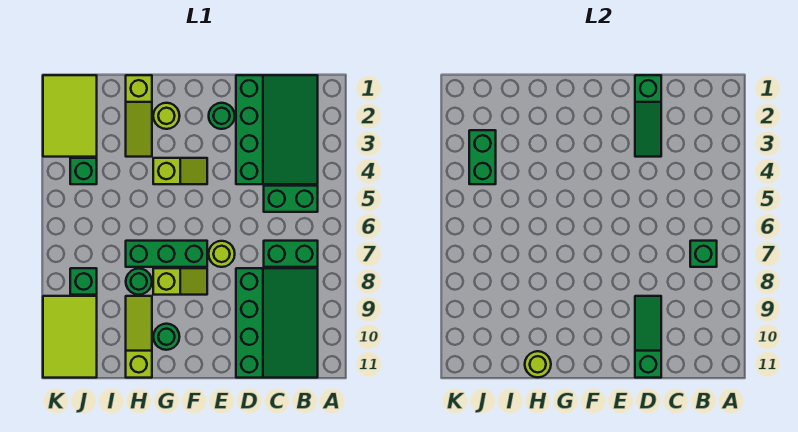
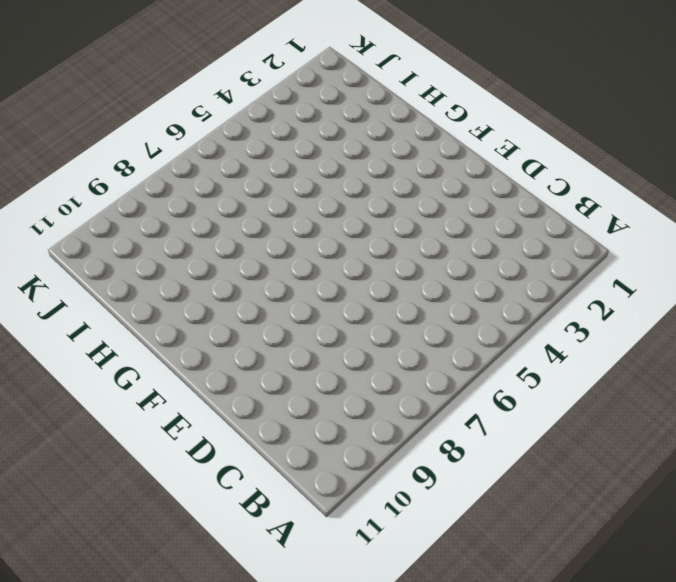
none -> green slope B1:D4 level 1 top D
none -> green brick B5:C5 level 1
none -> green brick B7:C7 level 1

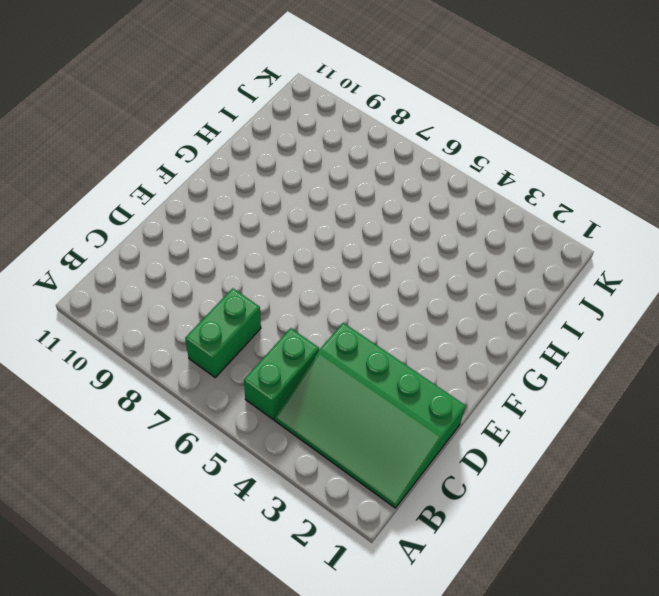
none -> green slope B8:D11 level 1 top D
none -> green round brick E2 level 1
none -> lime round brick E7 level 1

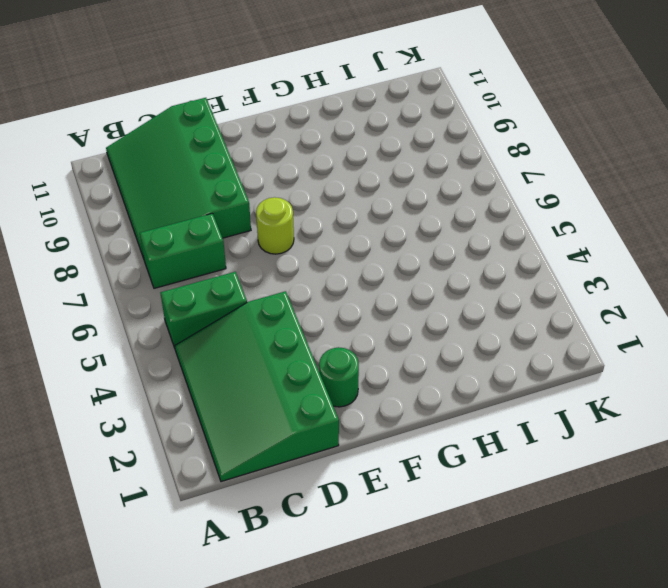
none -> lime slope F4:G4 level 1 top G
none -> green brick F7:H7 level 1
none -> lime slope F8:G8 level 1 top G

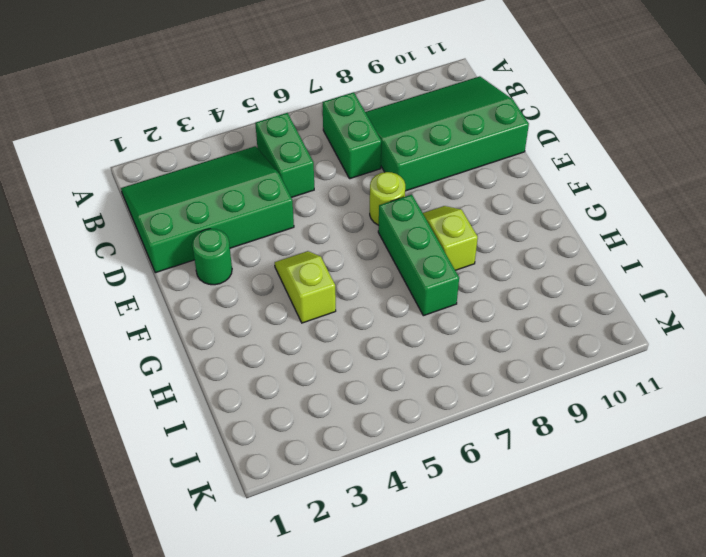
none -> lime round brick G2 level 1
none -> green round brick G10 level 1
none -> lime slope H1:H3 level 1 top 1

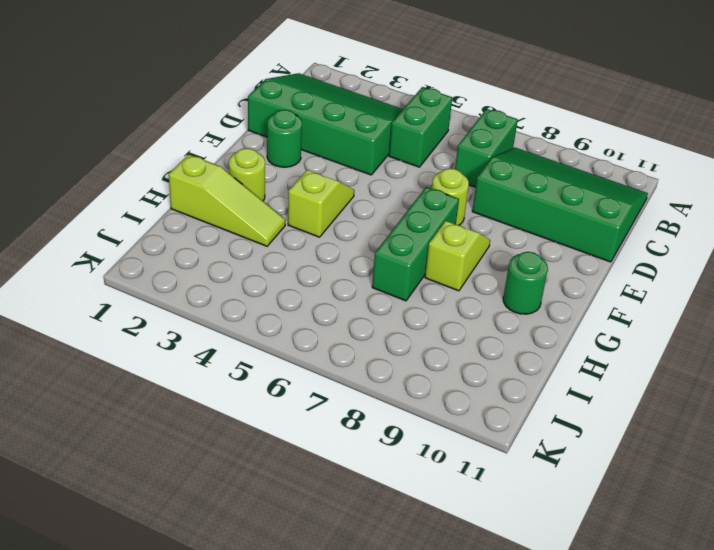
none -> green round brick H8 level 1
none -> lime slope H9:H11 level 1 top 11
none -> lime tile J1:K3 level 1

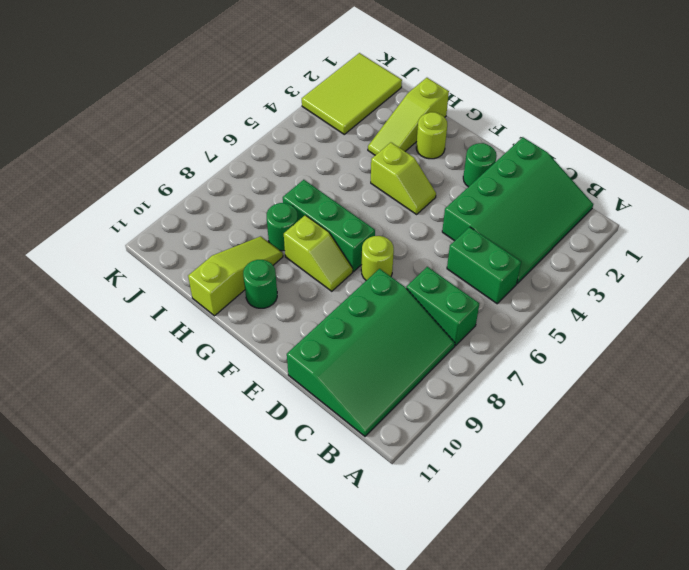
none -> green brick J4 level 1
none -> green brick J8 level 1
none -> lime tile J9:K11 level 1

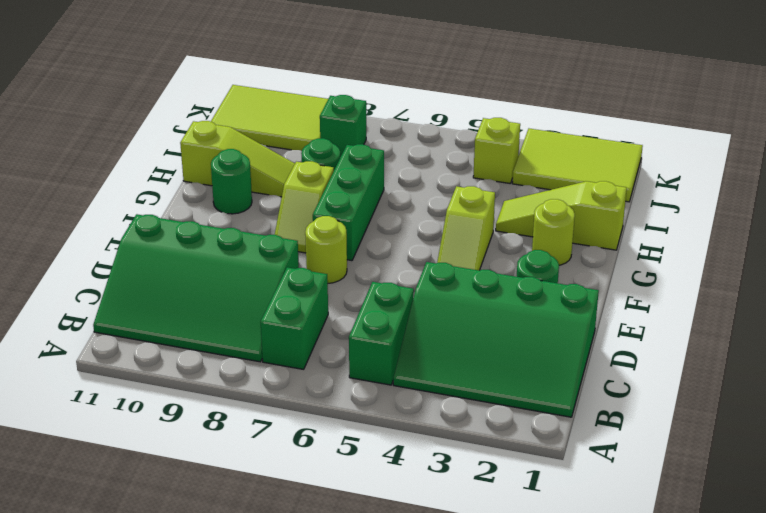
lime brick J4 level 1 -> green brick J4 level 1
none -> green brick B7 level 2
none -> green slope D1:D3 level 2 top 1
none -> green slope D9:D11 level 2 top 11

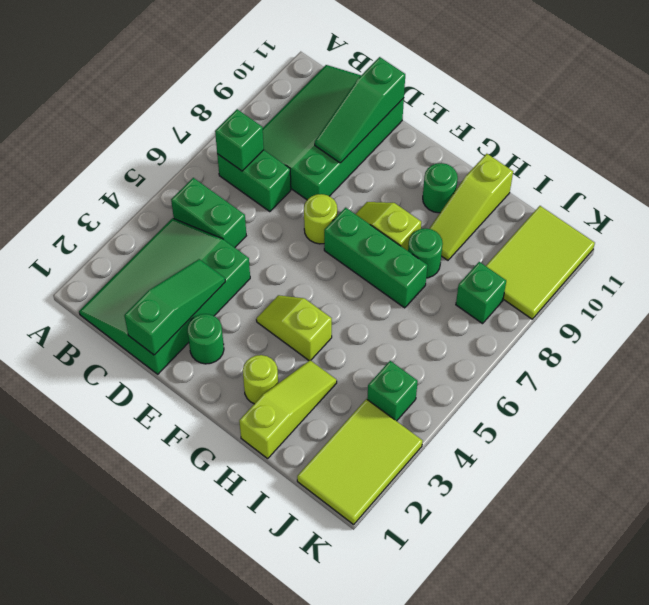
none -> lime round brick H11 level 2
none -> green brick J3:J4 level 2

